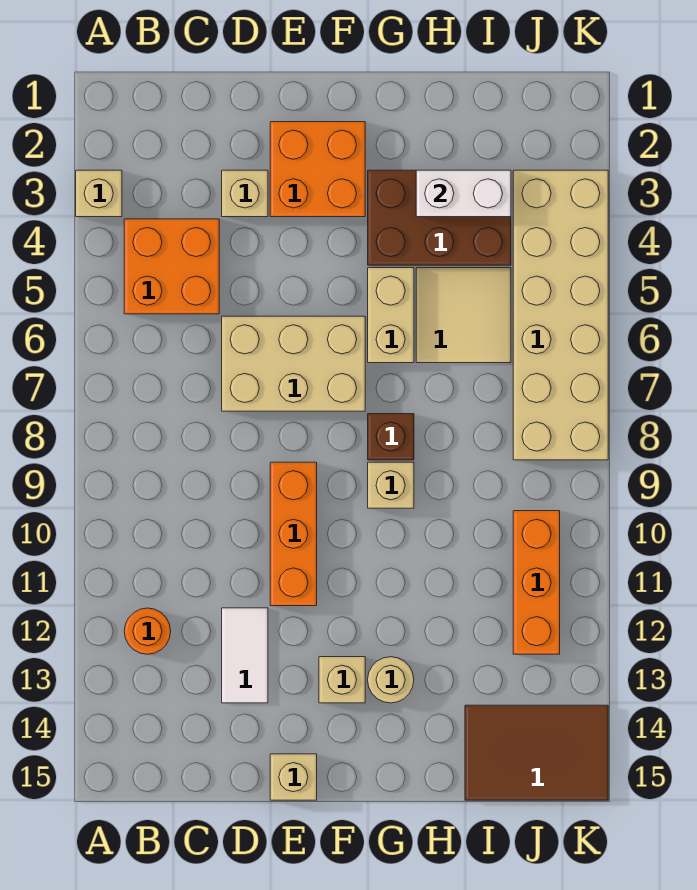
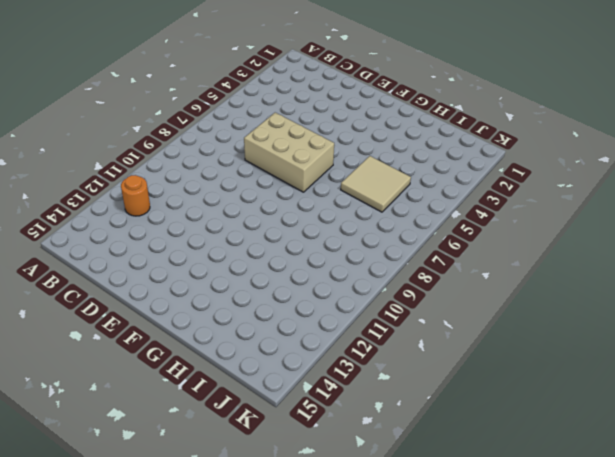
none -> tan brick A3 level 1
none -> orange brick B4:C5 level 1
none -> tan brick D3 level 1

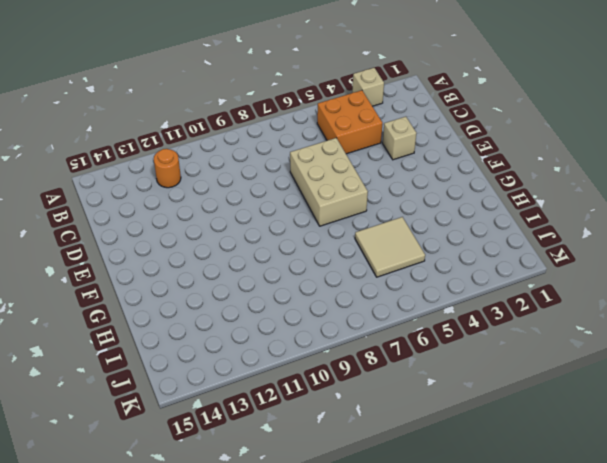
none -> white tile D12:D13 level 1
none -> orange brick E2:F3 level 1
none -> orange brick E9:E11 level 1

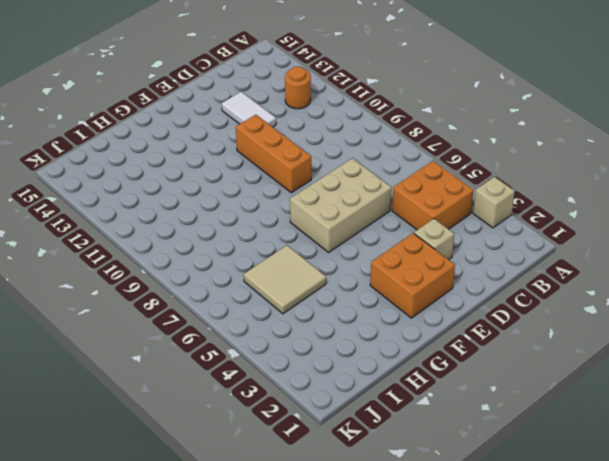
none -> tan brick E15 level 1
none -> tan brick F13 level 1
none -> brown brick G3:I4 level 1

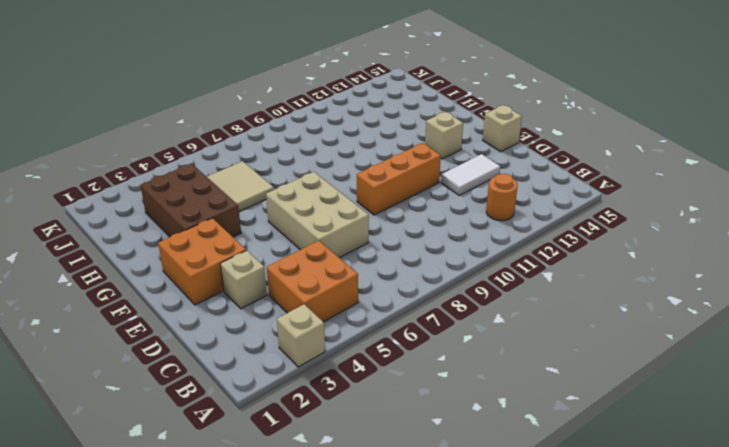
none -> tan brick G5:G6 level 1
none -> brown brick G8 level 1
none -> tan brick G9 level 1

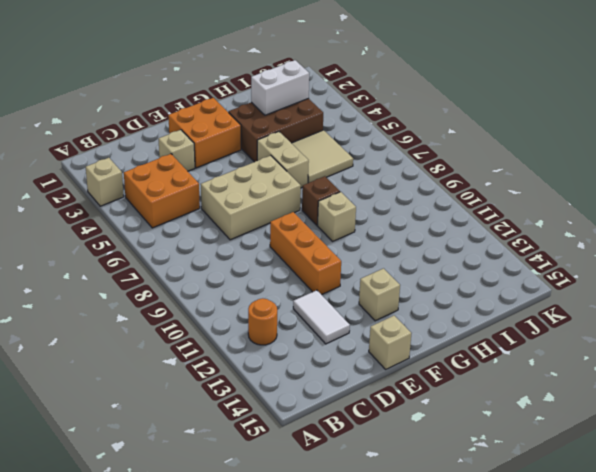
none -> tan round brick G13 level 1
none -> brown tile I14:K15 level 1
none -> tan brick J3:K8 level 1

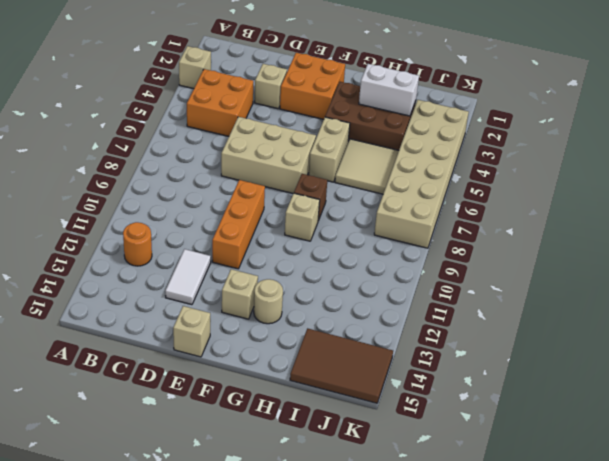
none -> orange brick J10:J12 level 1

